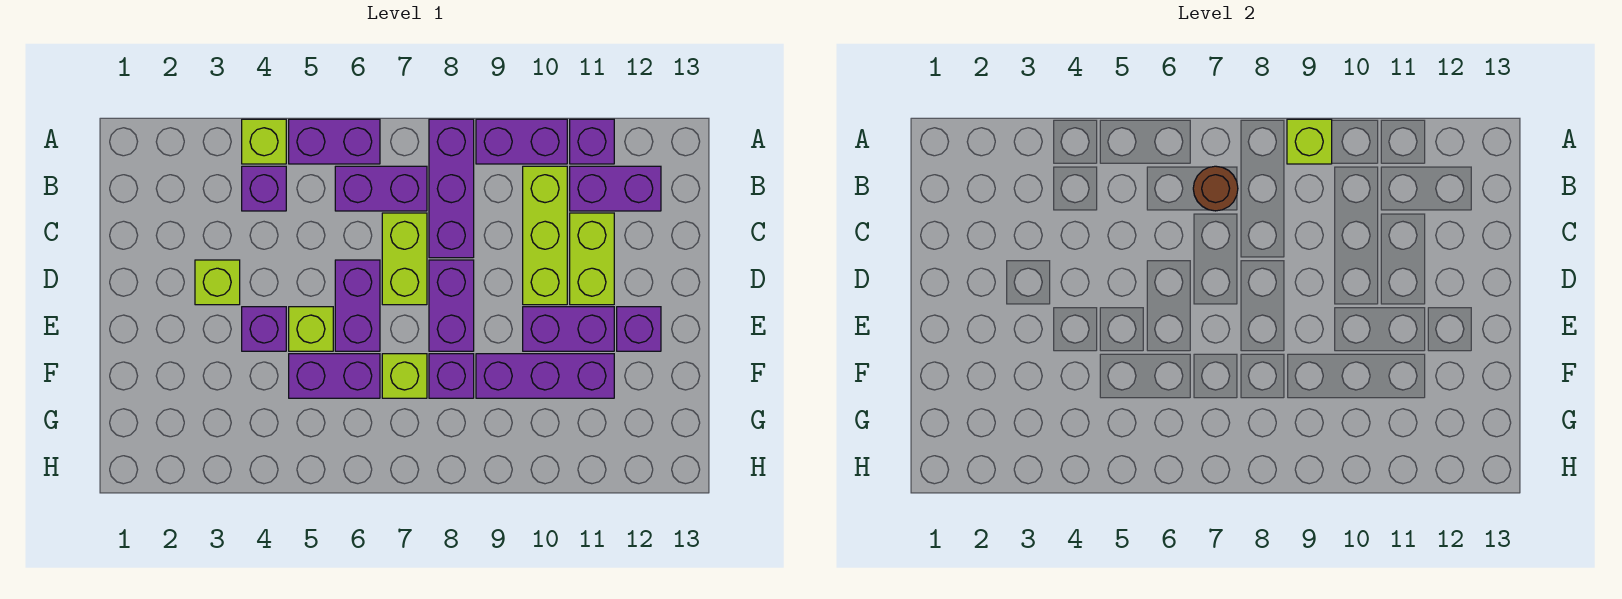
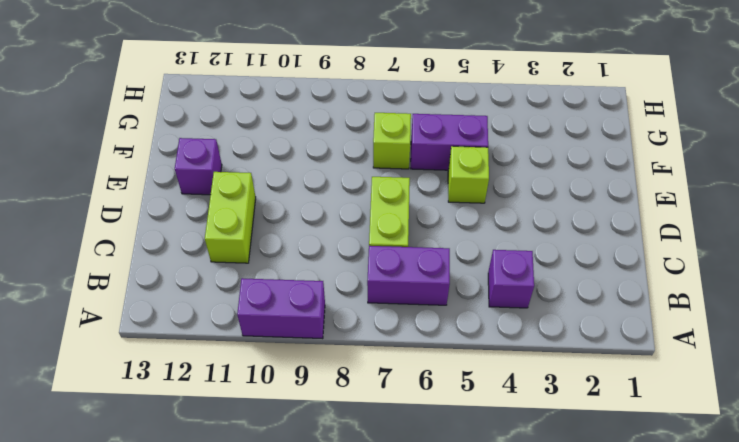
none -> lime brick A4 level 1
none -> purple brick A5:A6 level 1
none -> purple brick A8:C8 level 1

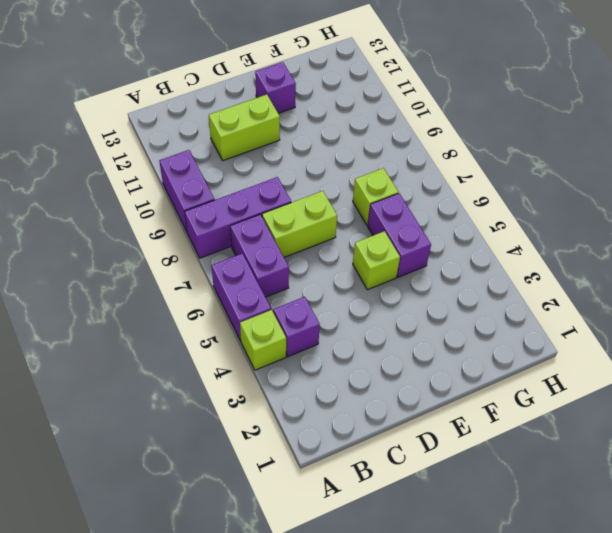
none -> purple brick A11 level 1
none -> lime brick B10:D10 level 1
none -> purple brick B11:B12 level 1

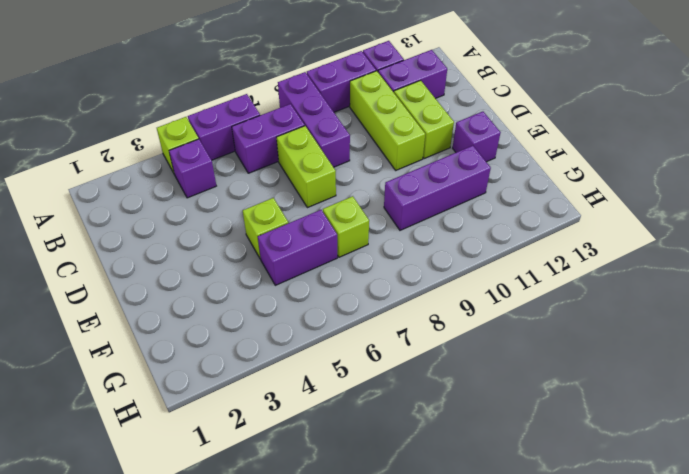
none -> lime brick D3 level 1
none -> purple brick D6:E6 level 1
none -> purple brick D8:E8 level 1

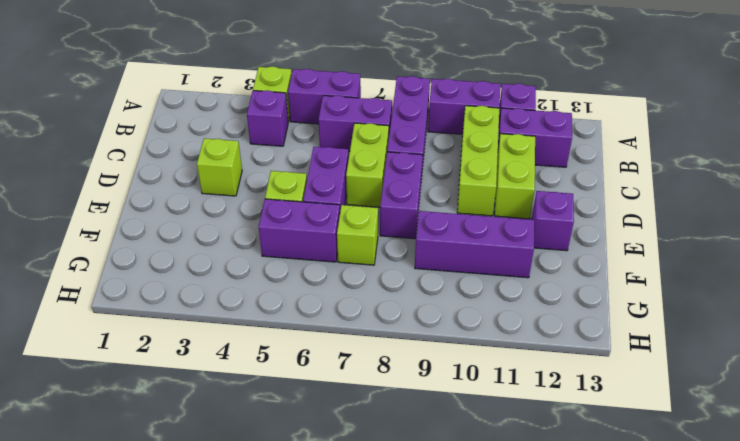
none -> purple brick E4 level 1
none -> purple brick E10:E11 level 1
none -> purple brick F8 level 1

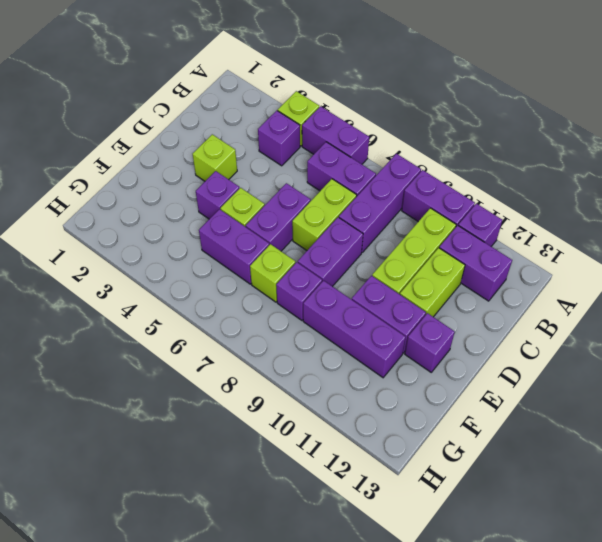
none -> lime brick A9 level 2
none -> brown round brick B7 level 2

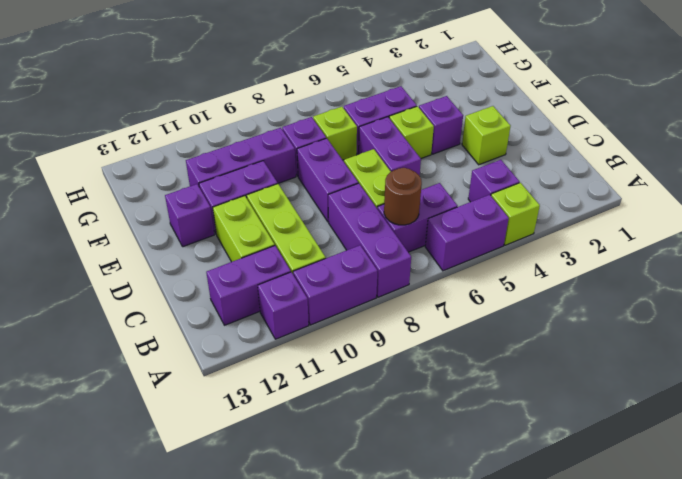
none -> lime brick A9 level 2

